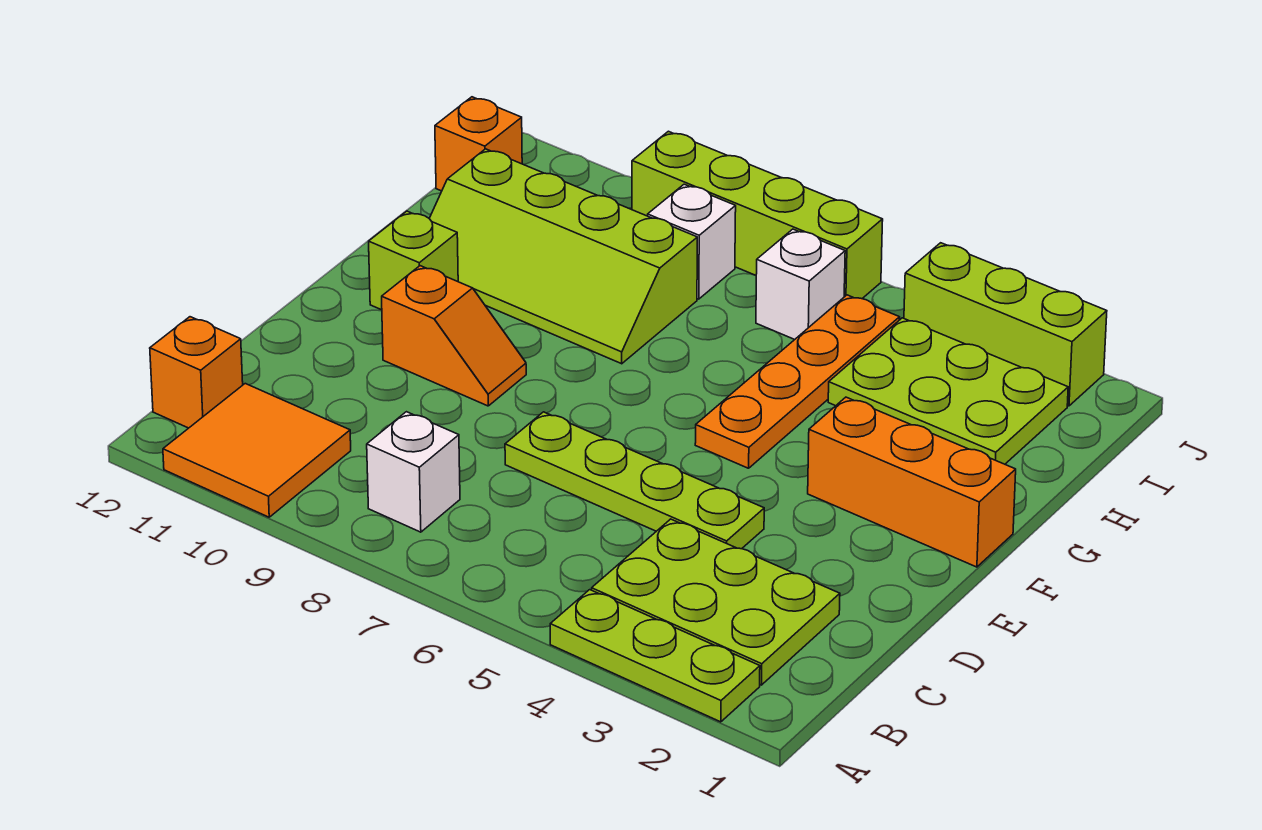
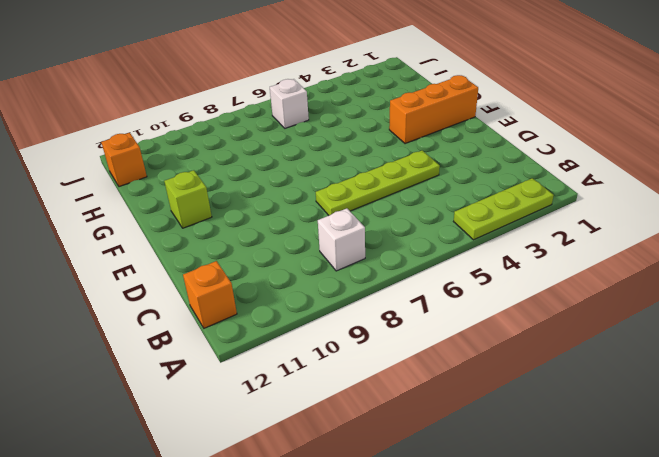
none -> orange tile A10:B11 level 1
none -> lime plate B2:C4 level 1
none -> orange slope E9:E10 level 1 top 10

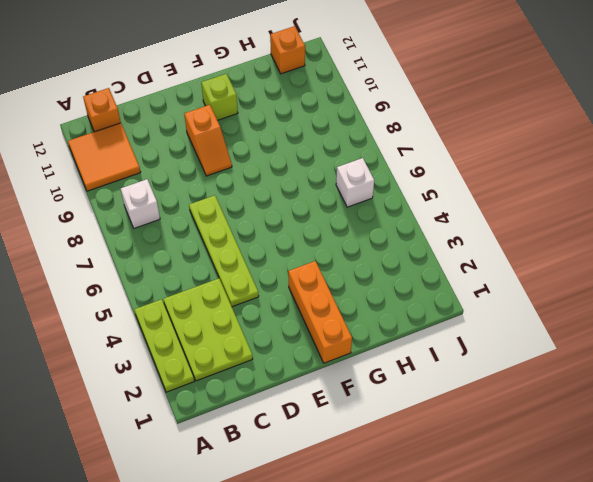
none -> orange plate F5:I5 level 1
none -> lime slope G8:H11 level 1 top H
none -> lime plate H2:I4 level 1

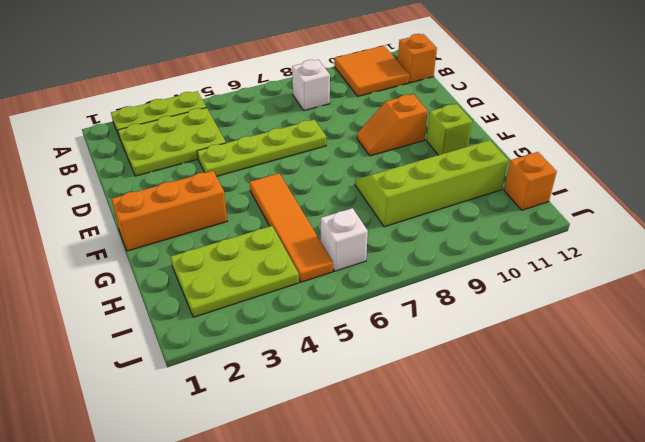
orange tile F5:I5 level 1 -> orange plate F5:I5 level 1
none -> white brick I8 level 1
none -> lime brick J2:J4 level 1
none -> lime brick J6:J9 level 1

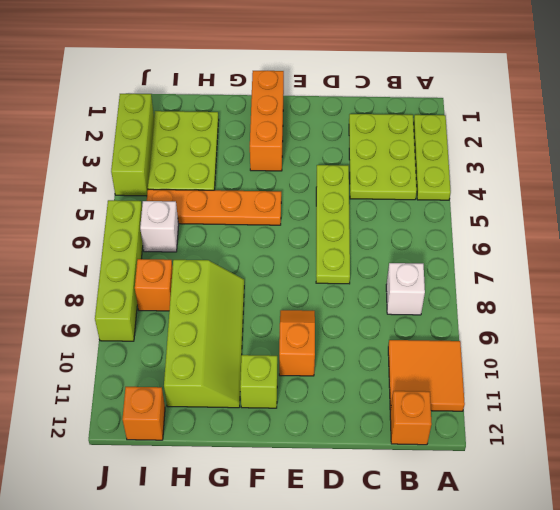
orange brick I8 level 1 -> white brick I8 level 1

